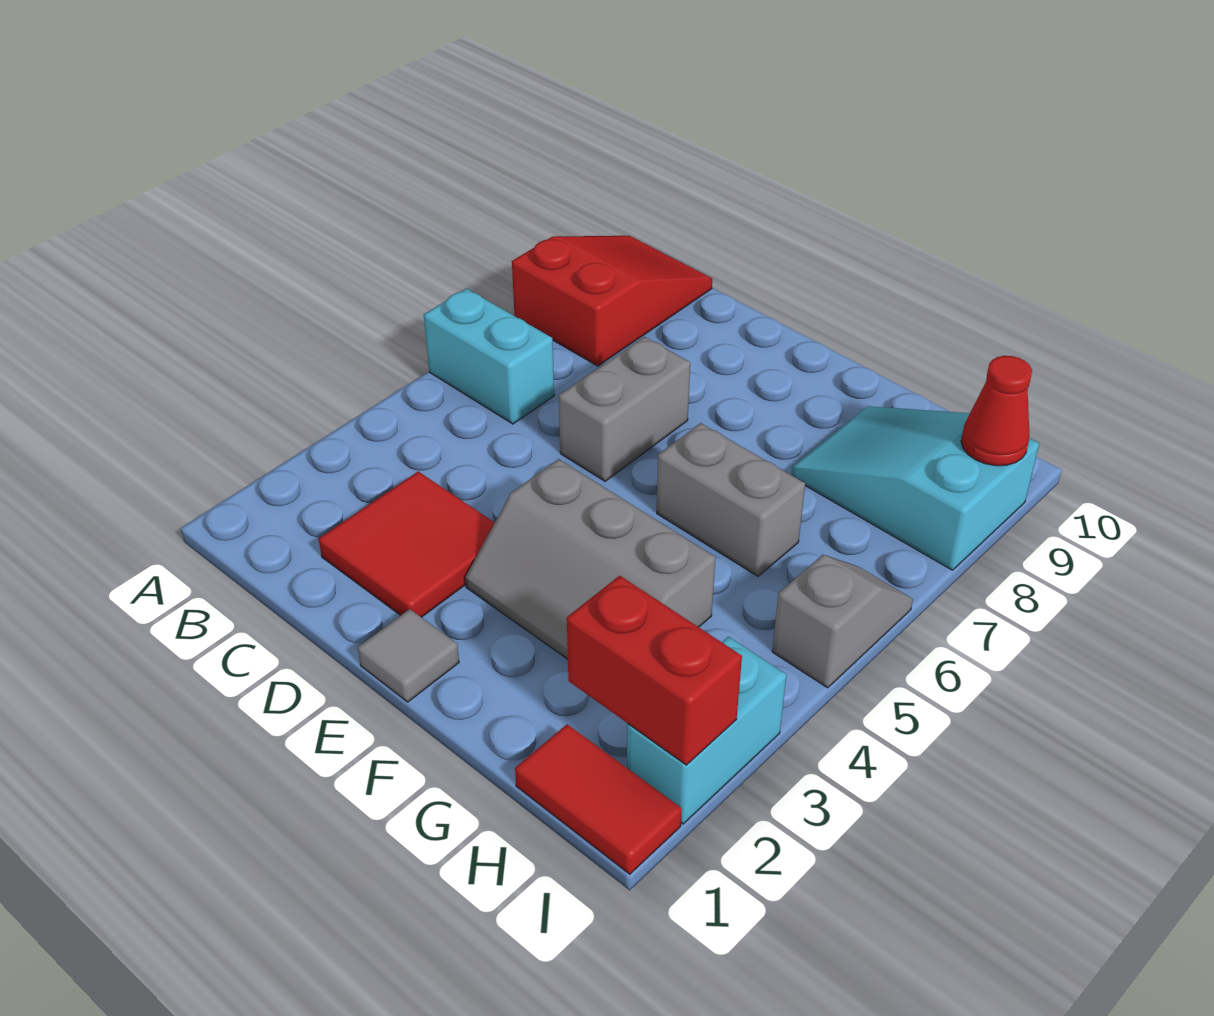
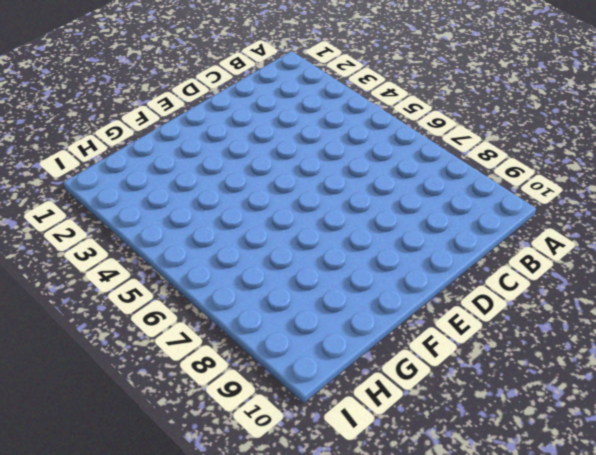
none -> cyan brick A6:B6 level 1
none -> red slope A8:B10 level 1 top 8
none -> red tile C2:D3 level 1

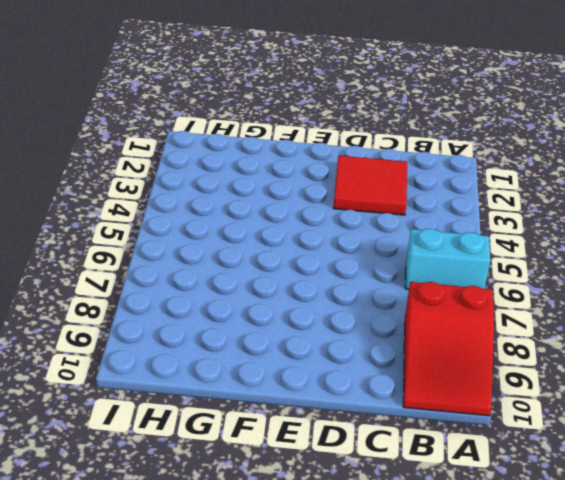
none -> grey brick D6:D7 level 1
none -> grey tile E1 level 1
none -> grey slope E3:G4 level 1 top 4

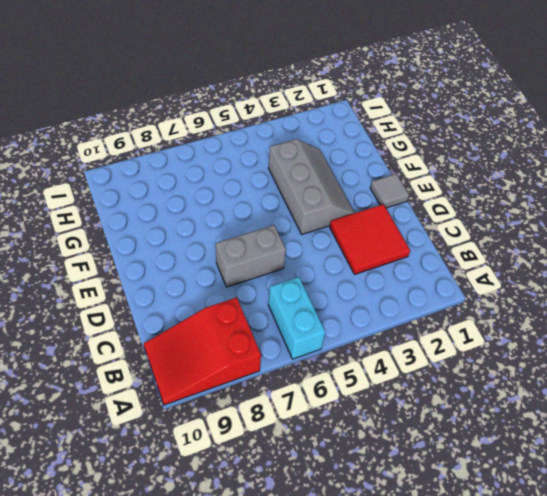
none -> grey brick F6:G6 level 1
none -> cyan slope G8:I9 level 1 top I
none -> red tile H1:I1 level 1

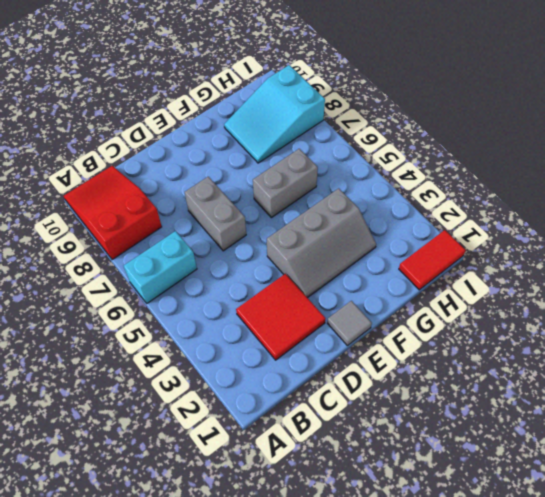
none -> cyan brick I2:I3 level 1
none -> grey slope I5:I6 level 1 top 5
none -> red brick H2:I2 level 2

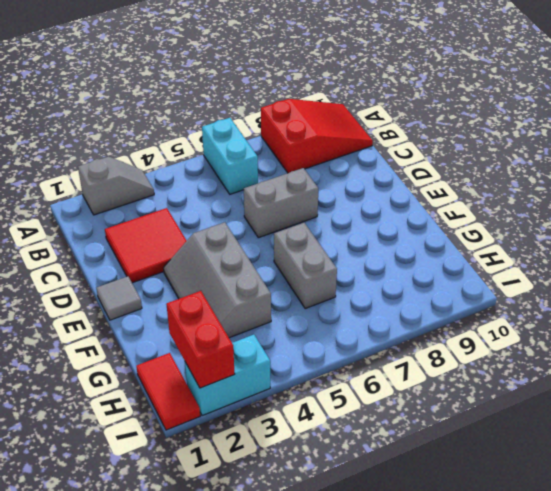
grey slope A2:A3 level 1 top 2 -> grey slope I5:I6 level 1 top 5
none -> cyan slope G8:I9 level 1 top I
none -> red cone I9 level 2

